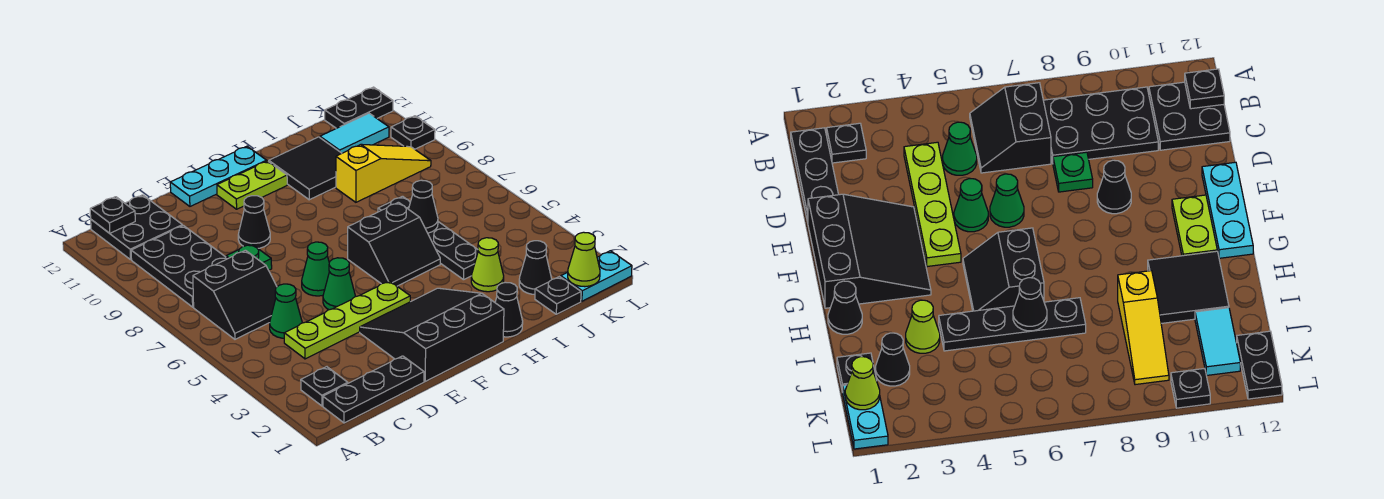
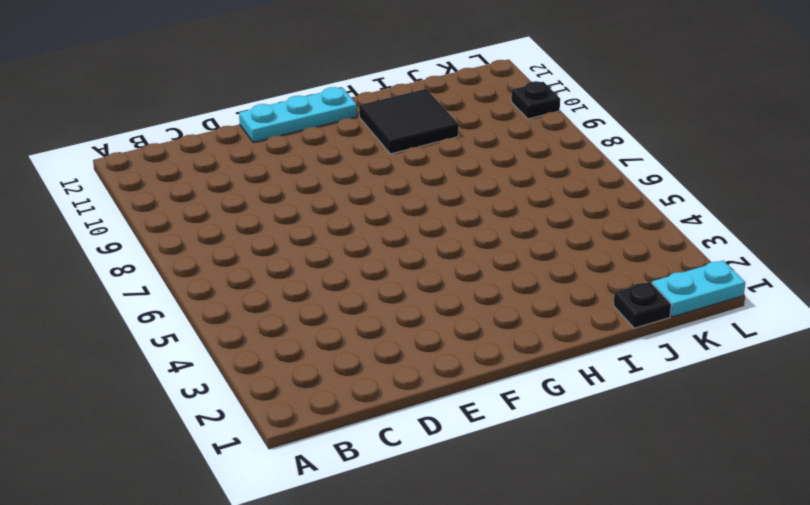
none -> black plate B1:D1 level 1
none -> black plate B2 level 1
none -> black slope B6:C7 level 1 top 7

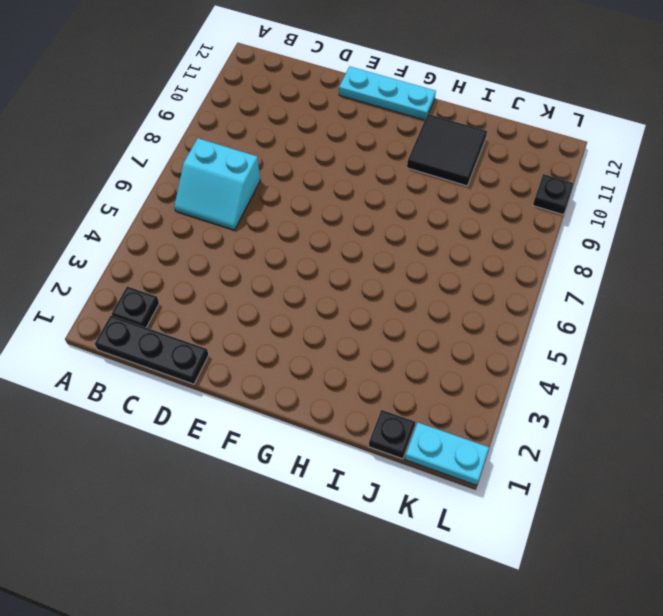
cyan slope B6:C7 level 1 top 7 -> black slope B6:C7 level 1 top 7
none -> black plate B8:C10 level 1
none -> black plate B11:C12 level 1
none -> lime plate C4:F4 level 1

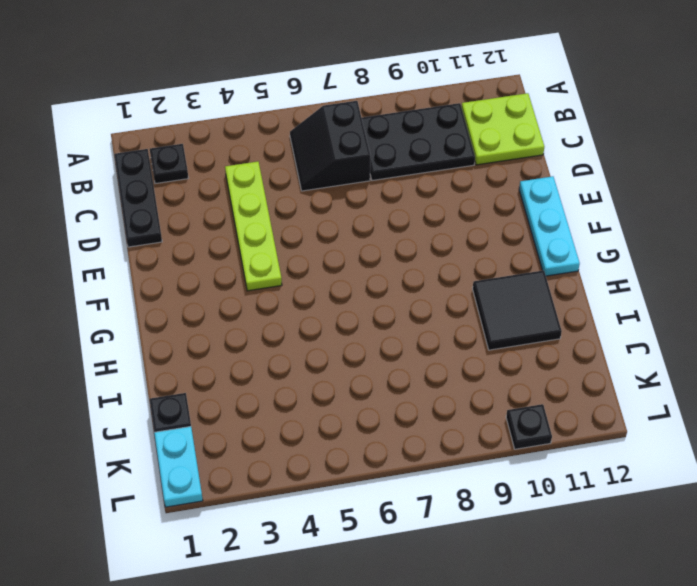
lime plate B11:C12 level 1 -> black plate B11:C12 level 1
none -> green cone C5 level 1
none -> green plate D8 level 1
none -> black slope E1:G3 level 1 top 1

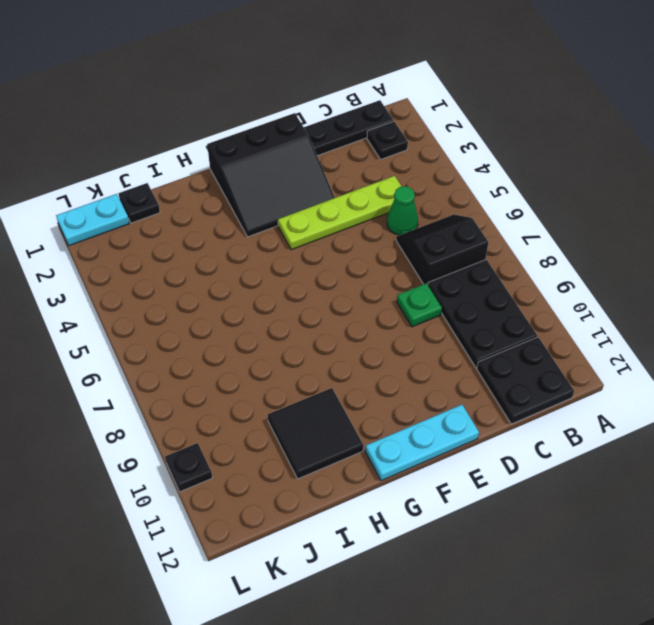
none -> green cone E5 level 1
none -> green cone E6 level 1
none -> black cone E9 level 1

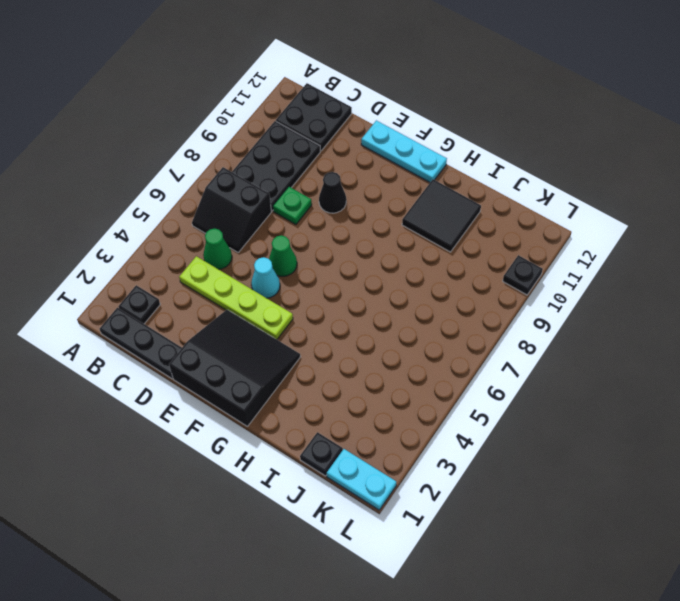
cyan cone E5 level 1 -> green cone E5 level 1
none -> lime plate F11:G11 level 1
none -> black slope G5:H6 level 1 top 6
none -> black cone H1 level 1

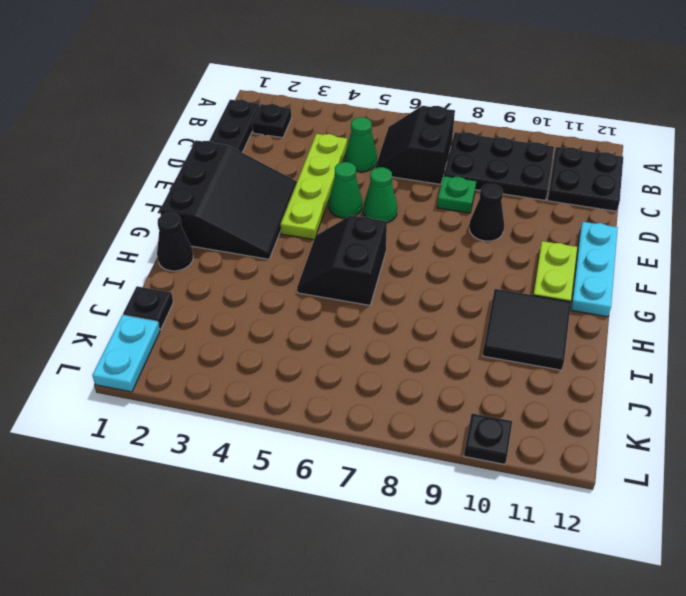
none -> lime cone I3 level 1
none -> black plate I4:I7 level 1
none -> yellow slope I9:K9 level 1 top I

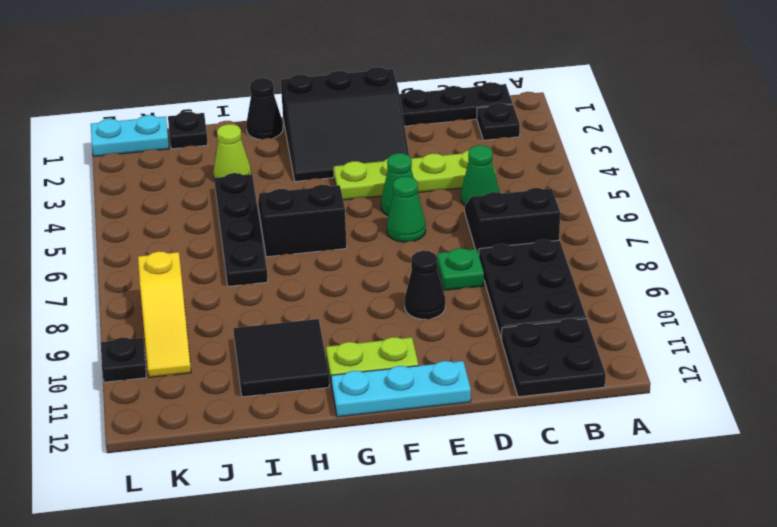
yellow slope K8:K10 level 1 top 8 -> yellow slope I9:K9 level 1 top I
none -> black cone J2 level 1
none -> cyan tile J11:K11 level 1
none -> black plate K12:L12 level 1

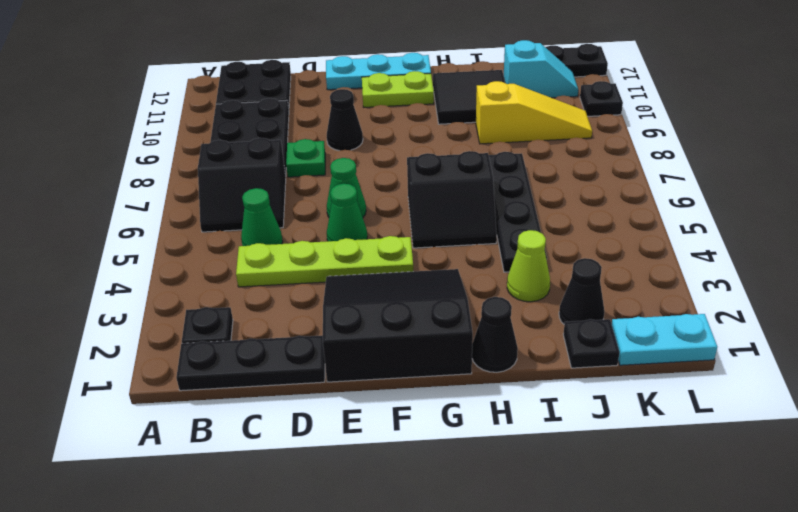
cyan slope J11:K11 level 1 top J -> cyan tile J11:K11 level 1
none -> black plate B12 level 2
none -> black cone I6 level 2
none -> lime cone K1 level 2

